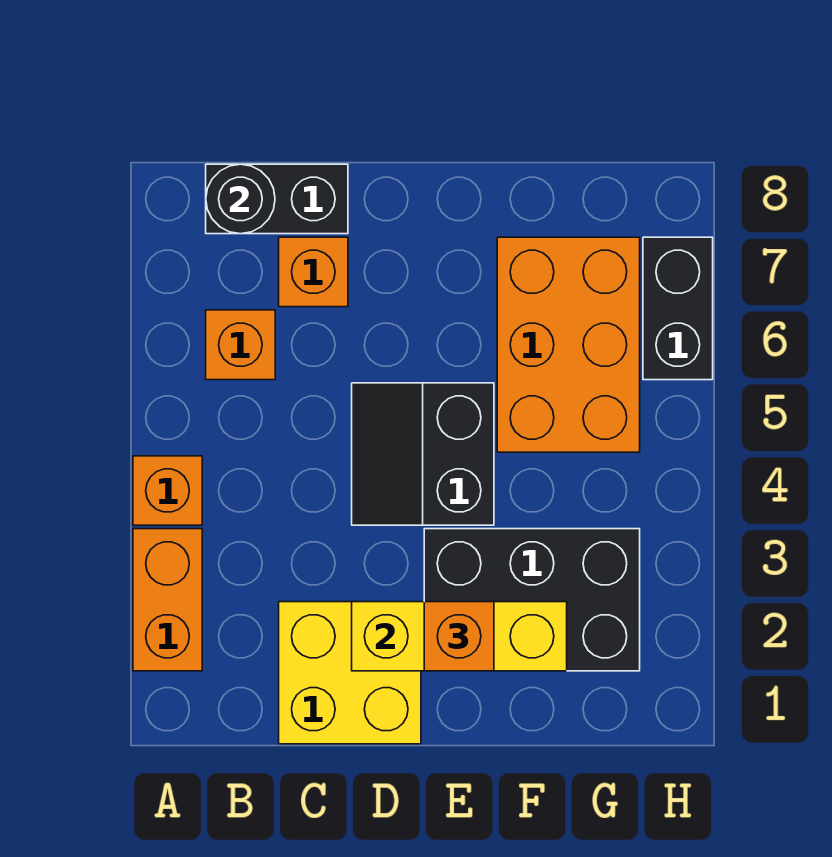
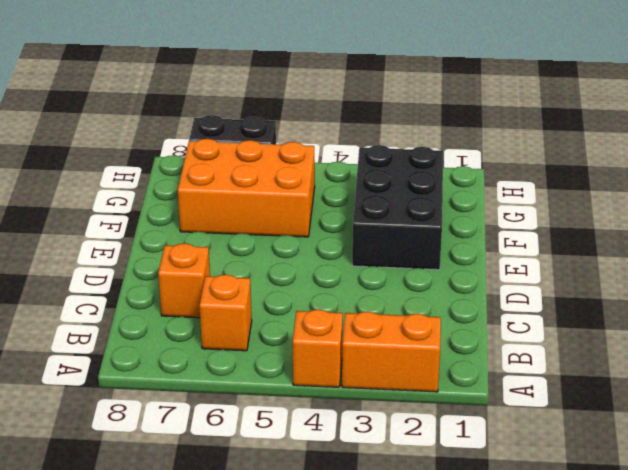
none -> black brick B8:C8 level 1
none -> yellow brick C1:D2 level 1
none -> black slope D4:E5 level 1 top E

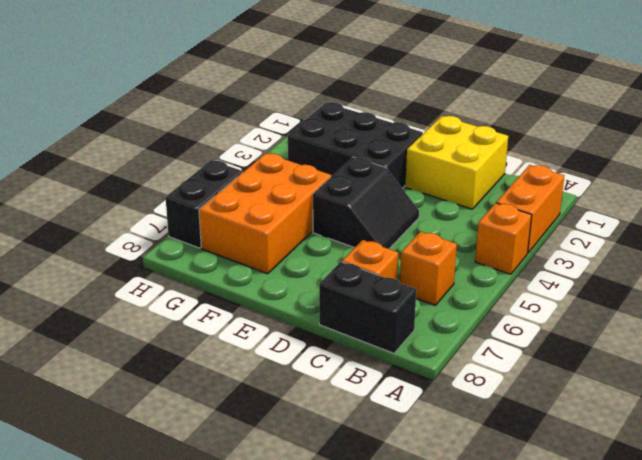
none -> black round brick B8 level 2
none -> yellow brick D2:F2 level 2
none -> orange brick E2 level 3

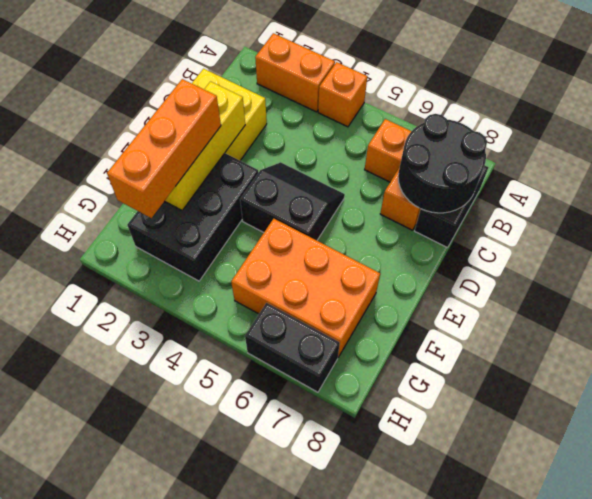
black round brick B7:C8 level 2 -> black round brick B8 level 2
orange brick E2:G2 level 3 -> orange brick E2 level 3

